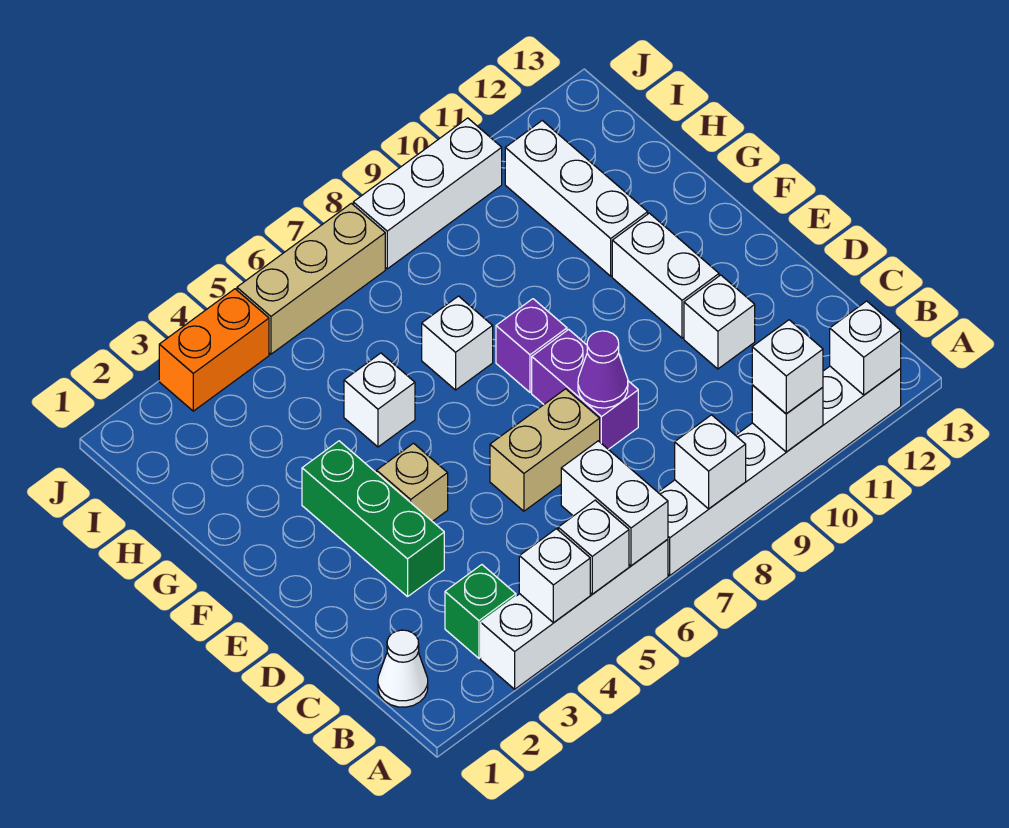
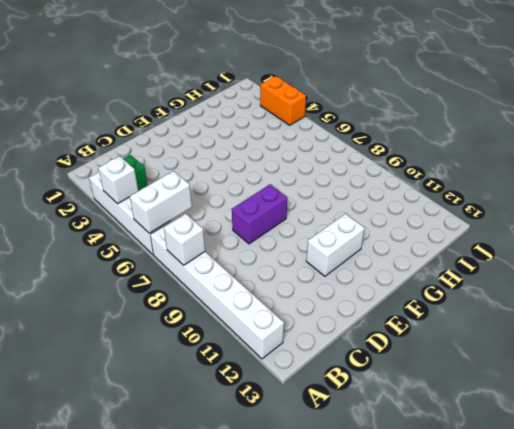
none -> white cone B1 level 1
none -> green brick D3:F3 level 1
none -> tan brick D6:D7 level 1

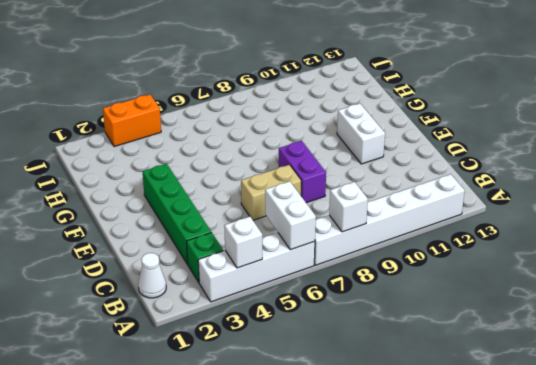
green brick C3:F3 level 1 -> green brick D3:F3 level 1
none -> white brick D11 level 1
none -> tan brick E4 level 1
none -> purple brick F8 level 1

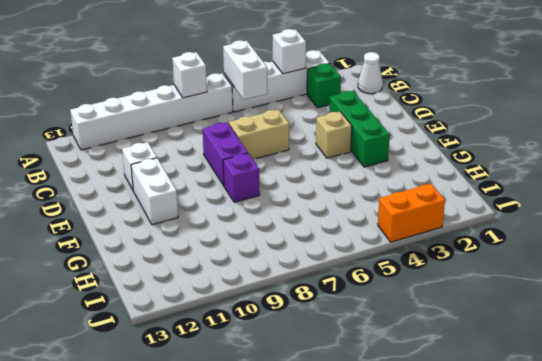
none -> white brick G5 level 1
none -> white brick G7 level 1
none -> white brick G11:I11 level 1

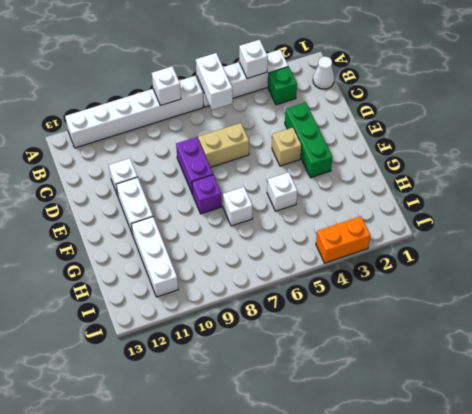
none -> tan brick J5:J7 level 1
none -> white brick J8:J10 level 1
none -> white brick A5 level 2

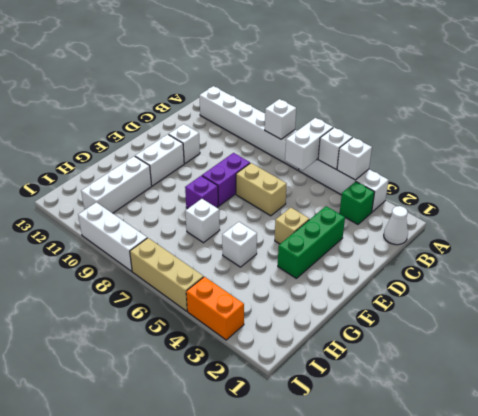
none -> white brick A10 level 2
none -> white brick A12 level 2
none -> purple cone D8 level 2

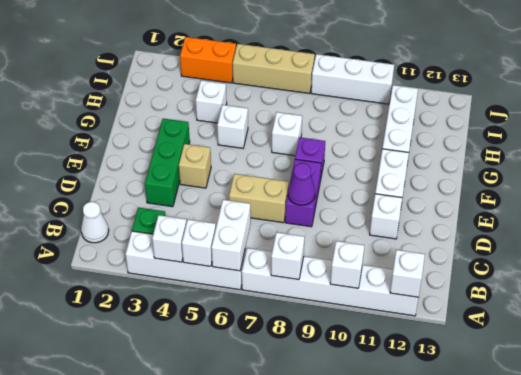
white brick H4 level 1 -> white brick A10 level 3

